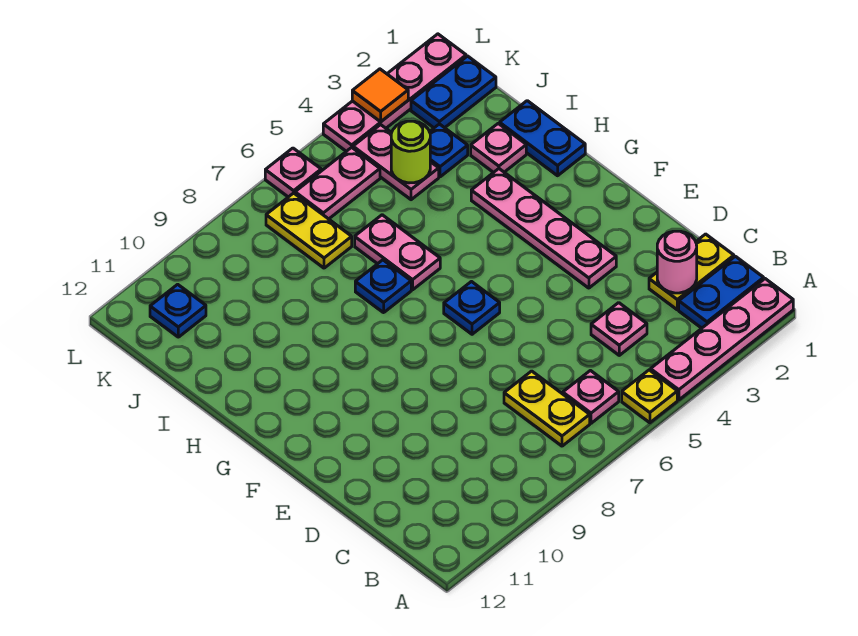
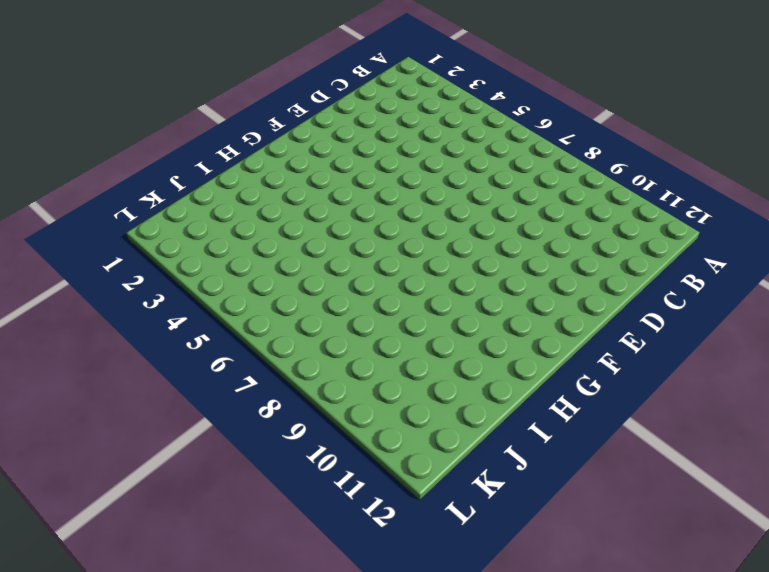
none -> pink plate A1:A4 level 1
none -> yellow plate A5 level 1
none -> blue plate B1:B2 level 1

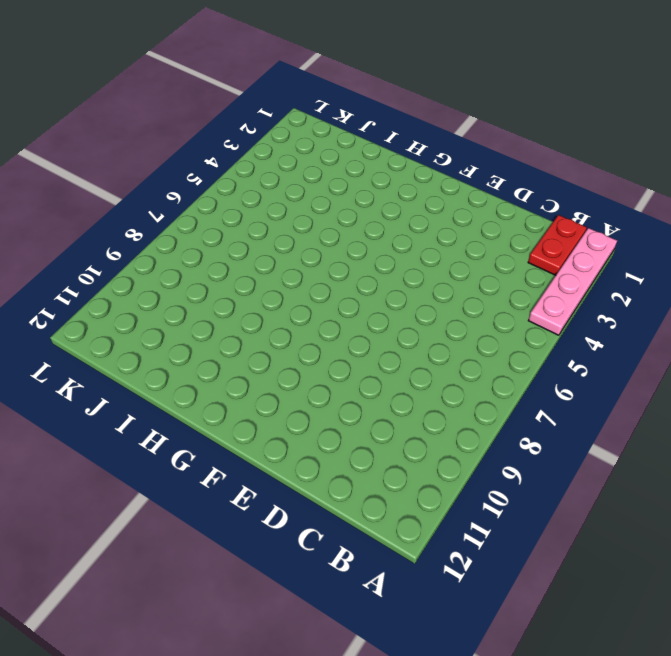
red plate B1:B2 level 1 -> blue plate B1:B2 level 1
none -> yellow plate A5 level 1
none -> pink plate B6 level 1
none -> yellow plate B7:C7 level 1

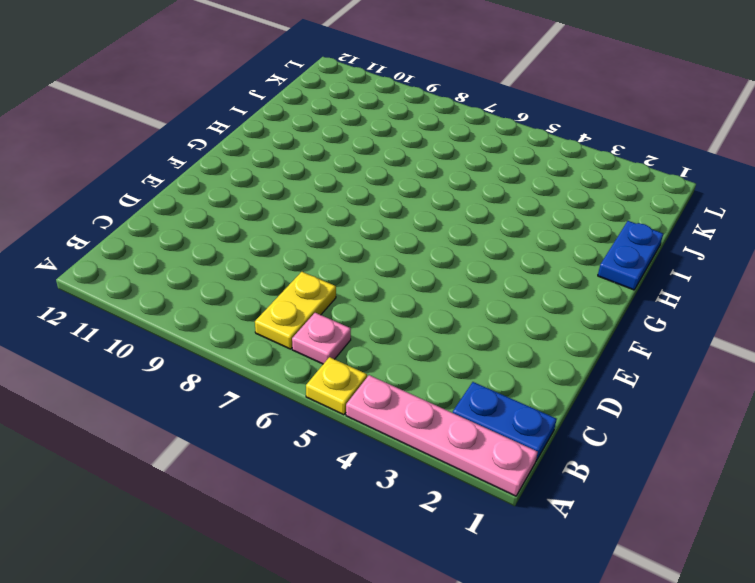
none -> yellow plate C1:C2 level 1
none -> pink plate C4 level 1
none -> pink plate E3:H3 level 1

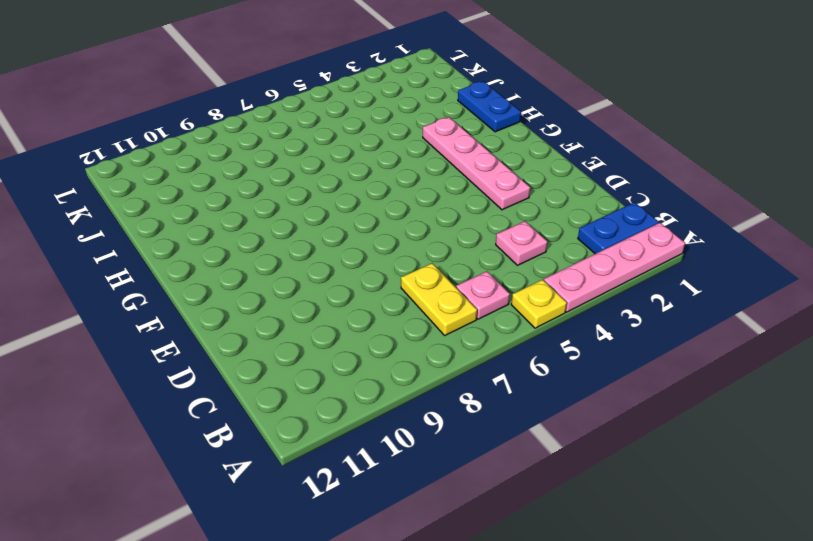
none -> yellow plate C1:C2 level 1
none -> blue plate F6 level 1
none -> pink plate H6:I6 level 1

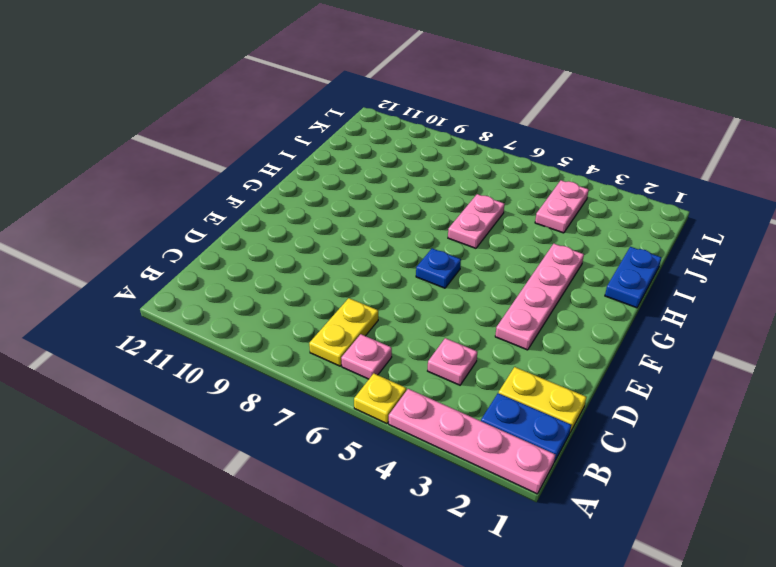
none -> blue plate H7 level 1
none -> pink plate I2 level 1
none -> blue plate J3 level 1

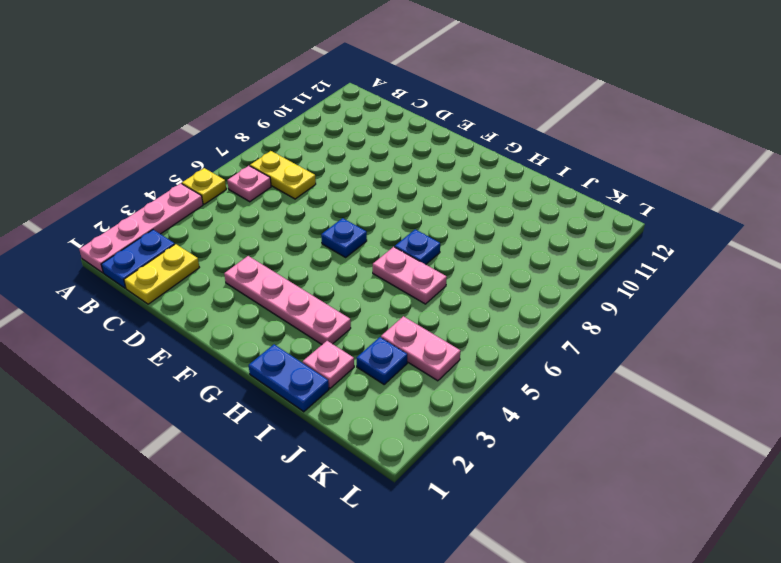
none -> pink plate C4 level 1
none -> yellow plate J7:K7 level 1
none -> blue plate K1:K2 level 1

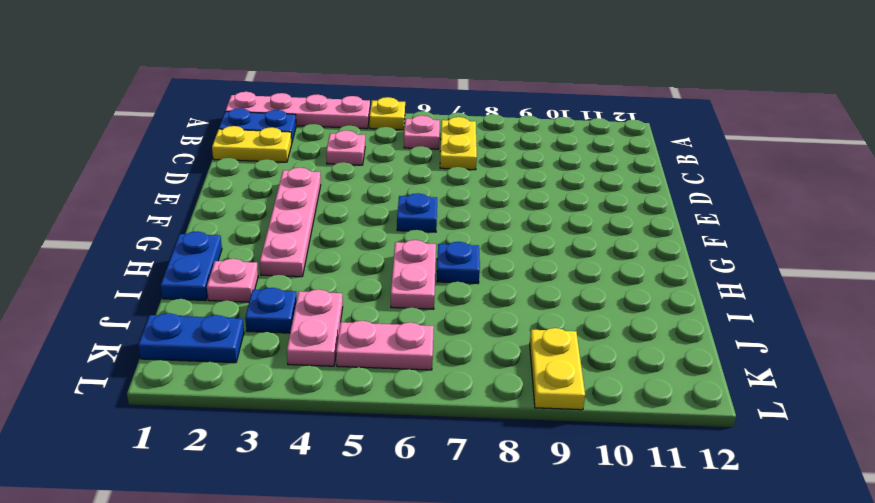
yellow plate K9:L9 level 1 -> yellow plate J7:K7 level 1
none -> blue plate K11 level 1
none -> pink plate L1:L4 level 1
none -> pink plate L6 level 1

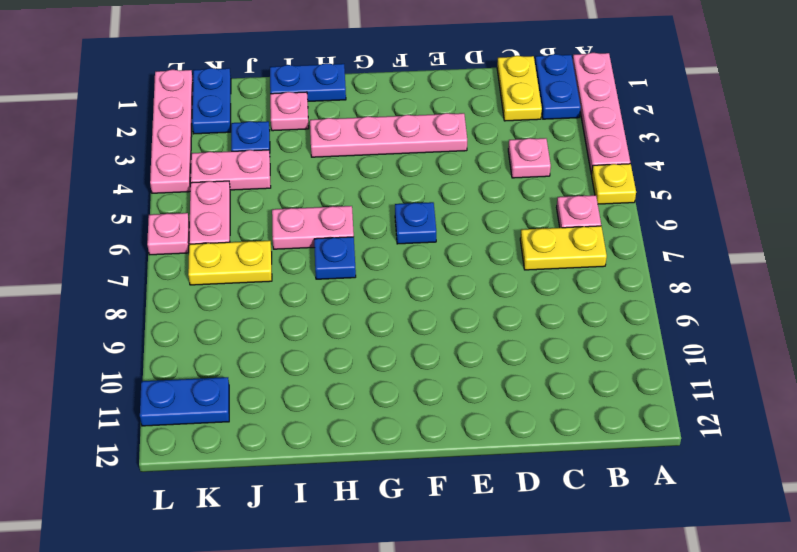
blue plate K11:L11 level 1 -> blue plate K11 level 1
none -> pink round brick C2 level 2
none -> lime round brick J4 level 2
none -> orange tile L3 level 2

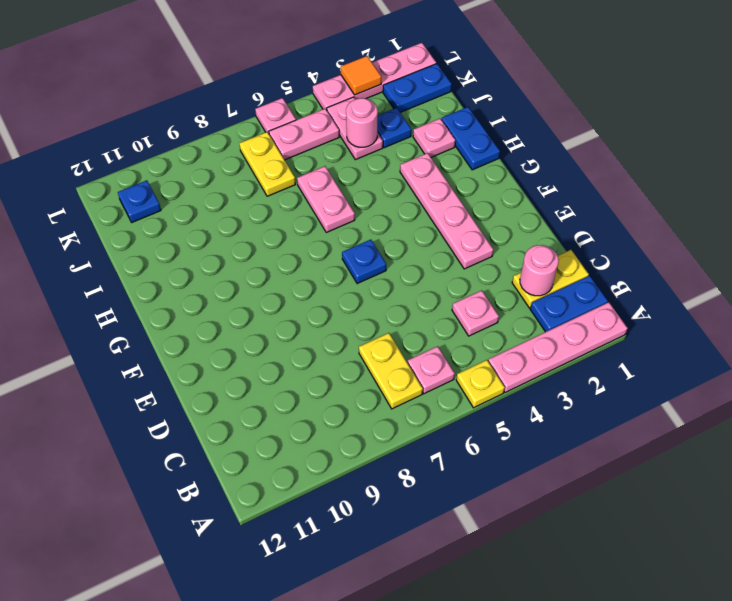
pink round brick J4 level 2 -> lime round brick J4 level 2
none -> blue plate H7 level 1

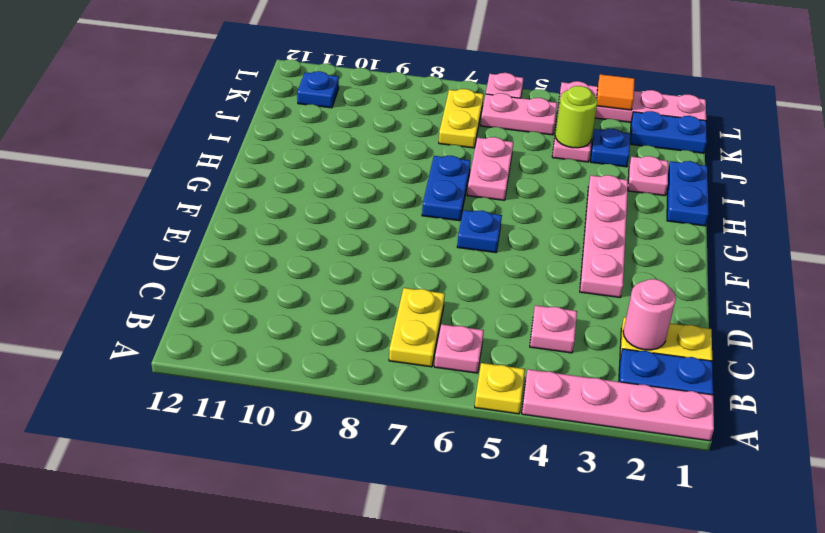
blue plate G7:H7 level 1 -> blue plate H7 level 1

